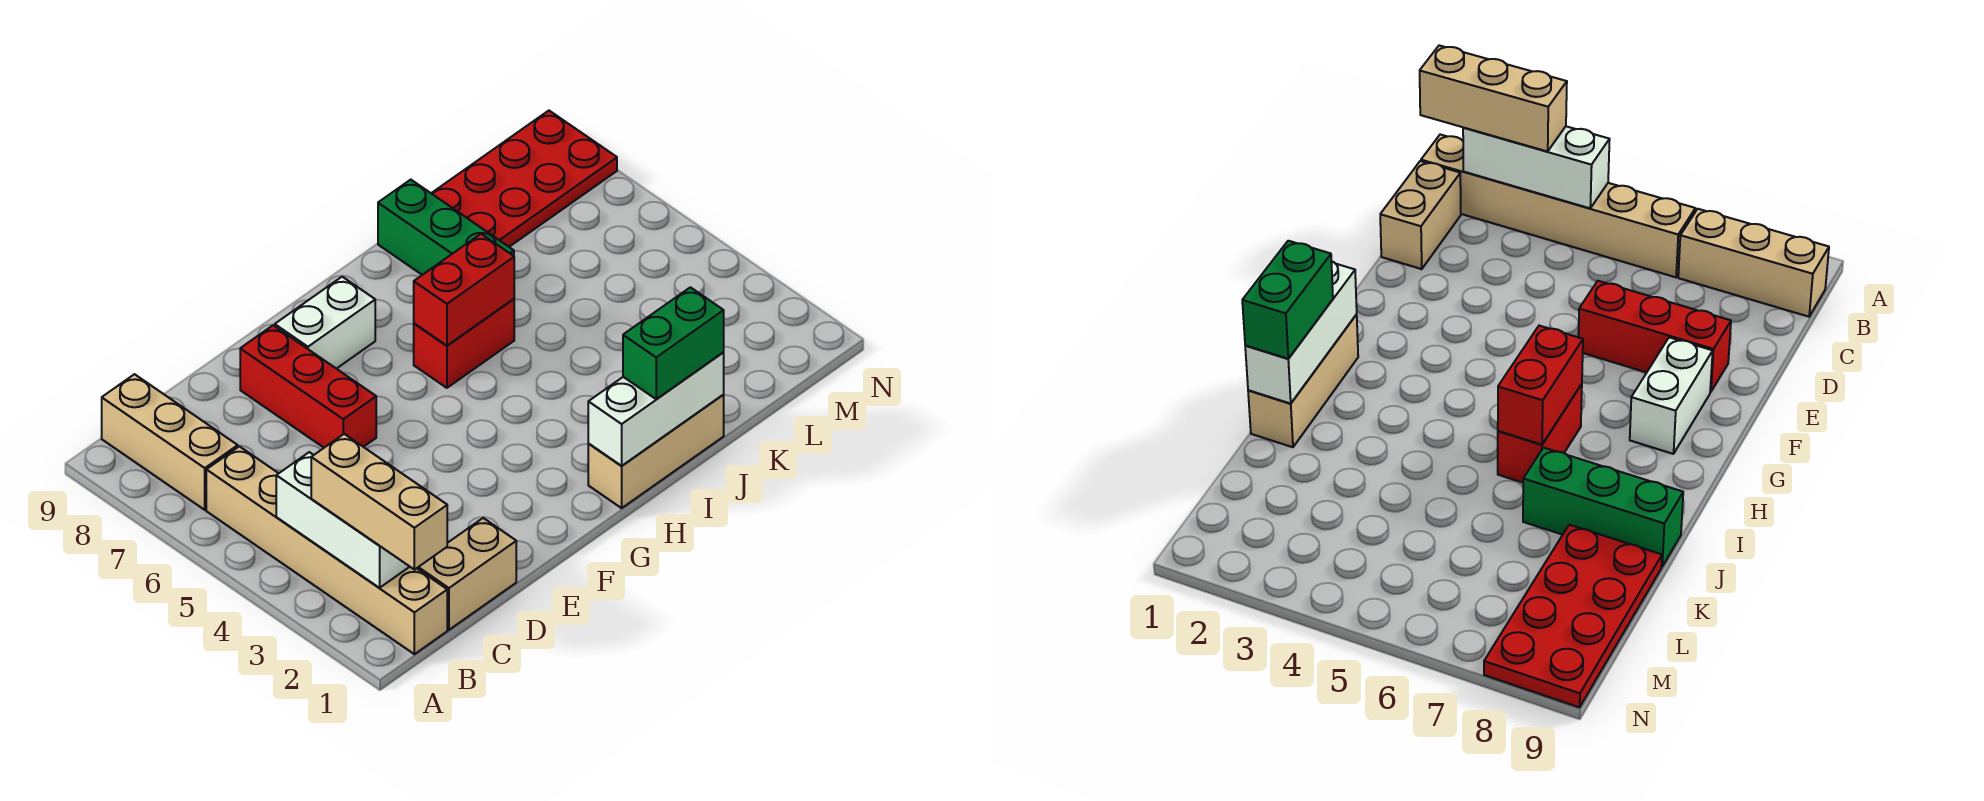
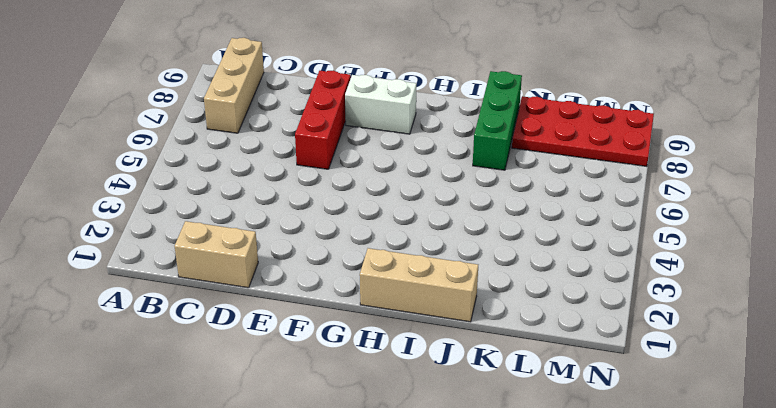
none -> tan brick B1:B6 level 1
none -> red brick H6:I6 level 1
none -> white brick B2:B4 level 2

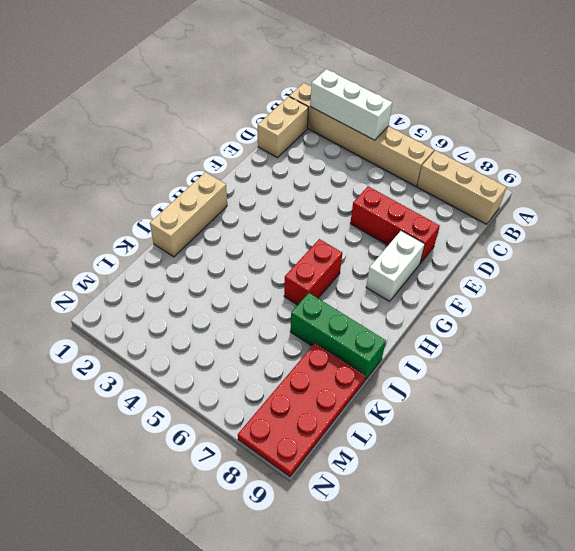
none -> white brick H1:J1 level 2
none -> red brick H6:I6 level 2
none -> tan brick B1:B3 level 3

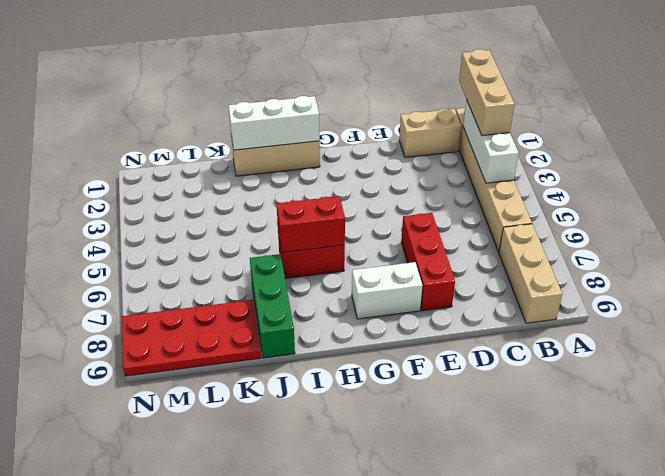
none -> green brick I1:J1 level 3

